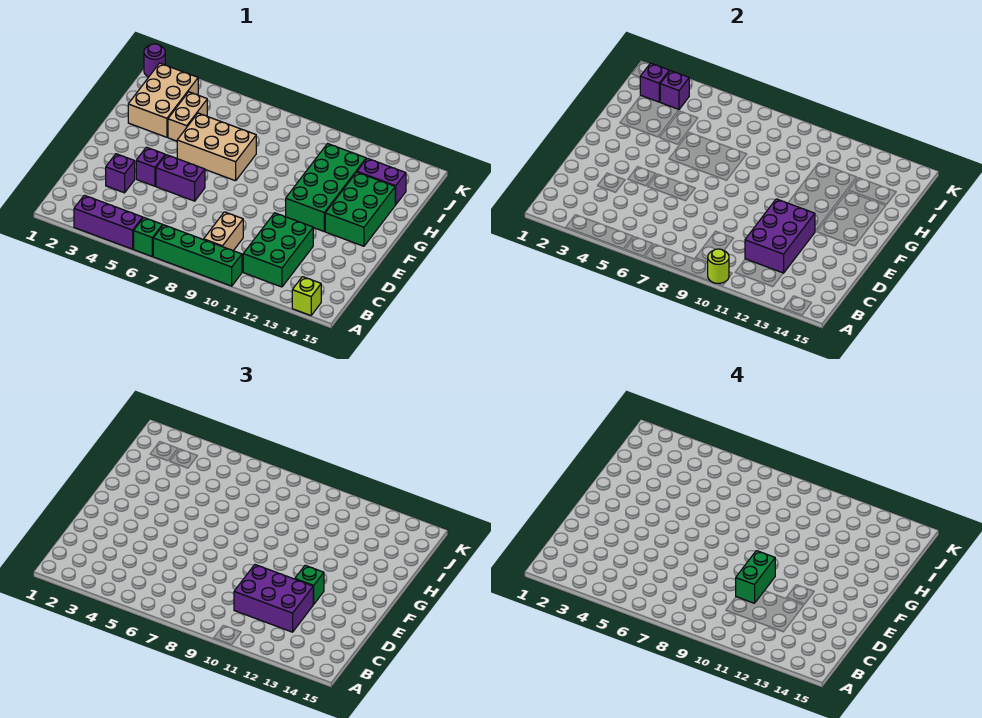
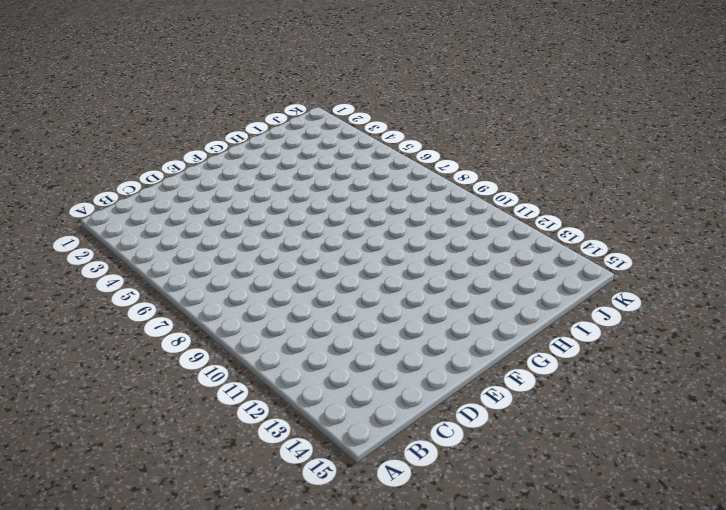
none -> purple brick A3:A5 level 1
none -> green brick A6 level 1
none -> green brick A7:A10 level 1

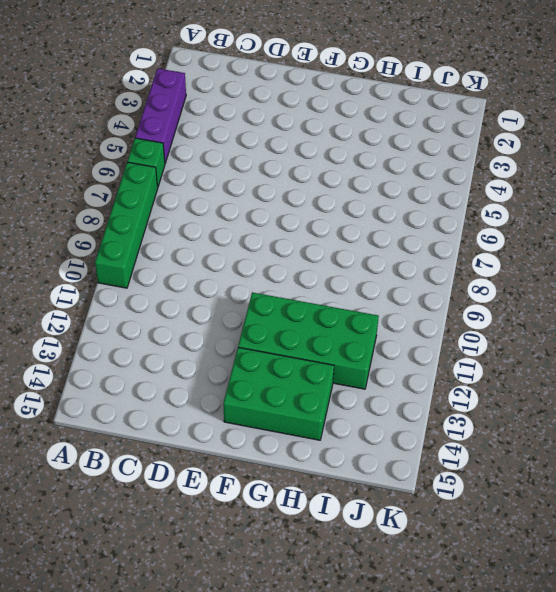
none -> lime brick A14 level 1
none -> tan brick B9:C9 level 1
none -> green brick B11:D12 level 1

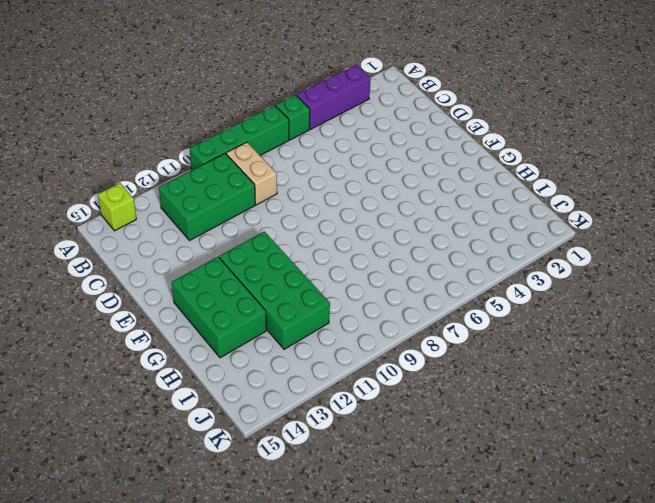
green brick B10:C12 level 1 -> green brick B11:D12 level 1
none -> purple brick D3 level 1
none -> purple brick E4 level 1
none -> purple brick E5:E6 level 1

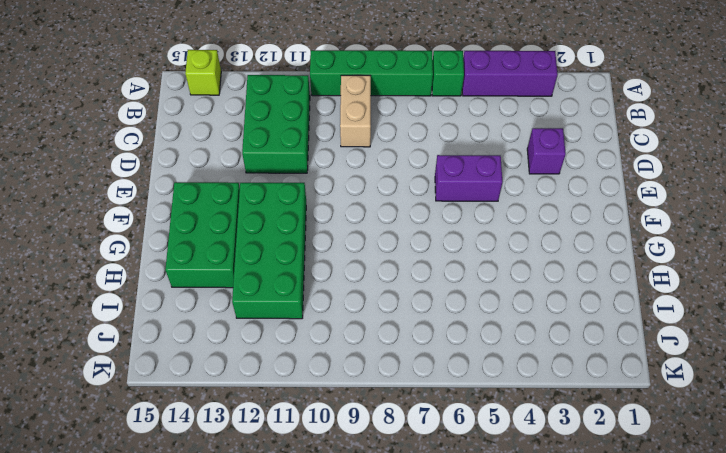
none -> purple brick E4 level 1
none -> tan brick G5:H7 level 1
none -> tan brick H2:J3 level 1

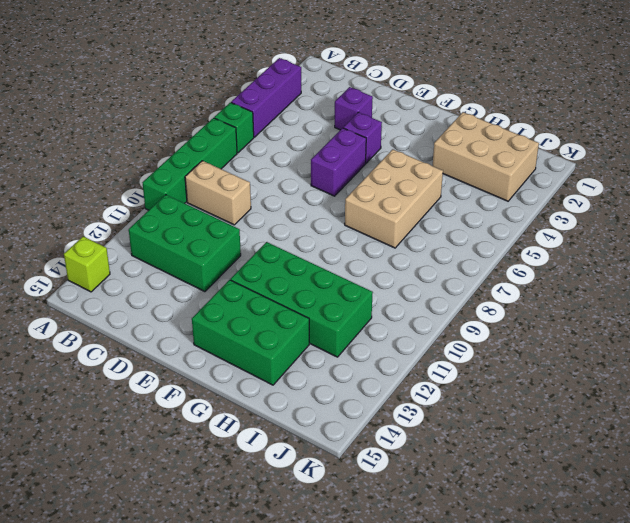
none -> tan brick H4:I4 level 1
none -> purple brick I13:I14 level 1
none -> purple round brick K1 level 1

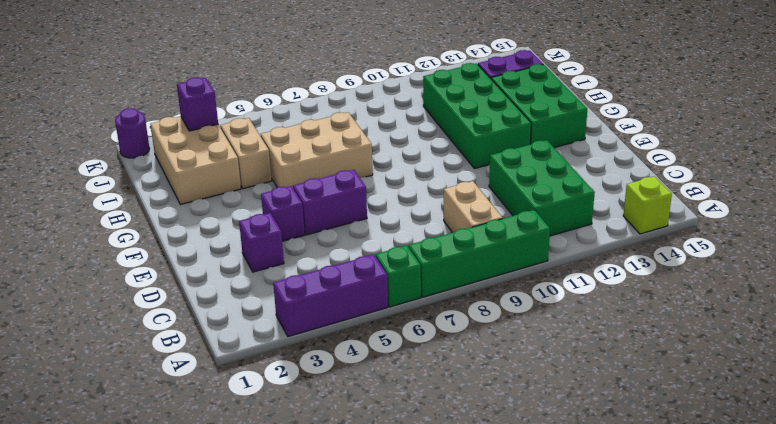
none -> lime round brick A10 level 2
none -> purple brick C11:E12 level 2
none -> purple brick J2 level 2

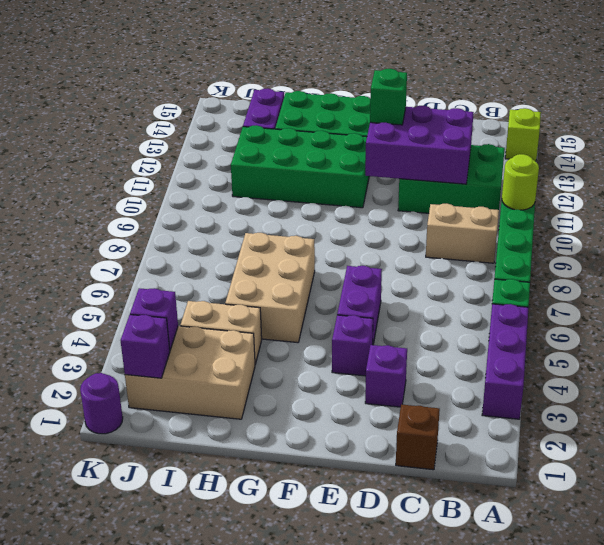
brown brick C1 level 1 -> none
none -> purple brick C10:D12 level 3
none -> green brick D10:E10 level 4

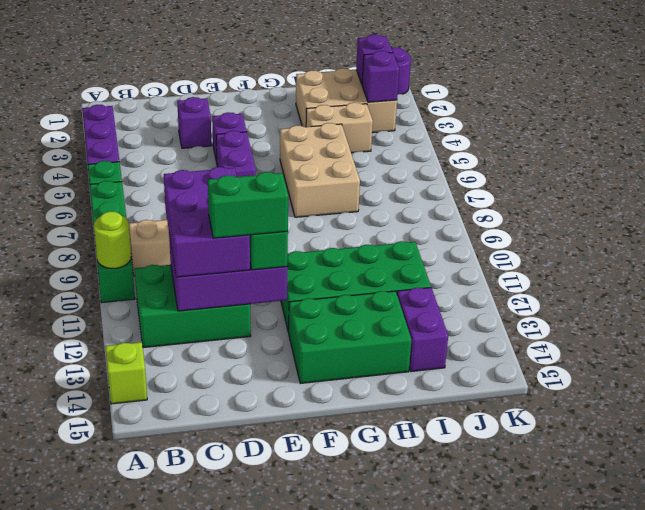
green brick D12:E12 level 4 -> green brick D10:E10 level 4

